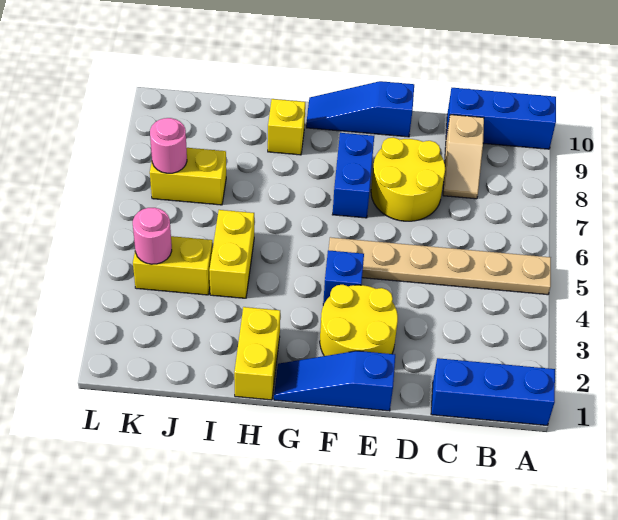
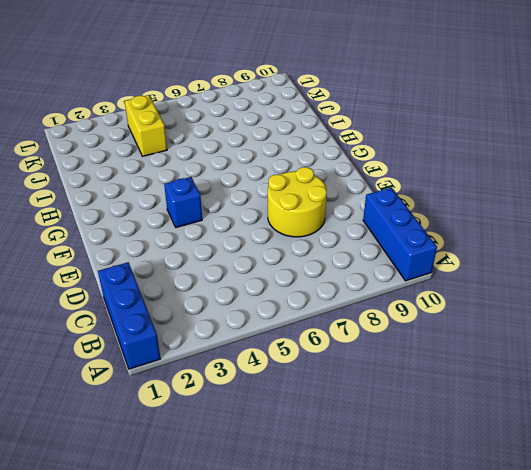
none -> tan plate A5:F5 level 1
none -> tan slope C8:C9 level 1 top 9
none -> blue slope E1:G1 level 1 top E

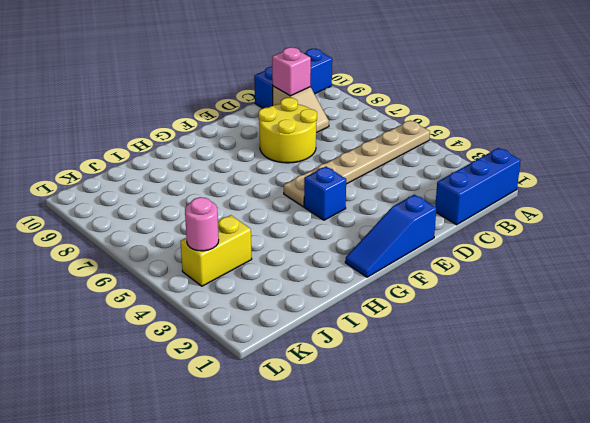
pink brick C9 level 2 -> none
none -> yellow round brick E2:F3 level 1
none -> blue slope E10:G10 level 1 top E
none -> blue brick F7:F8 level 1

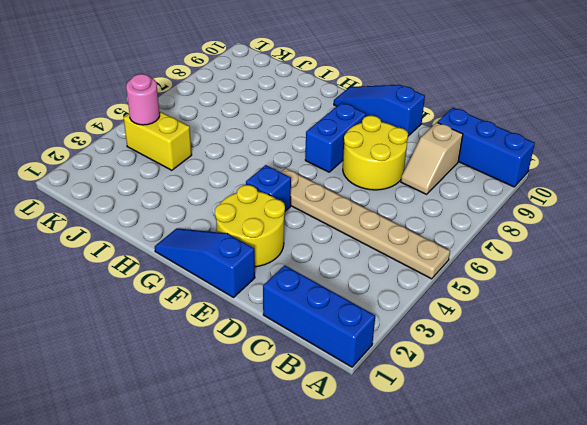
none -> yellow brick H1:H2 level 1
none -> yellow brick H9 level 1
none -> yellow brick I4:I5 level 1

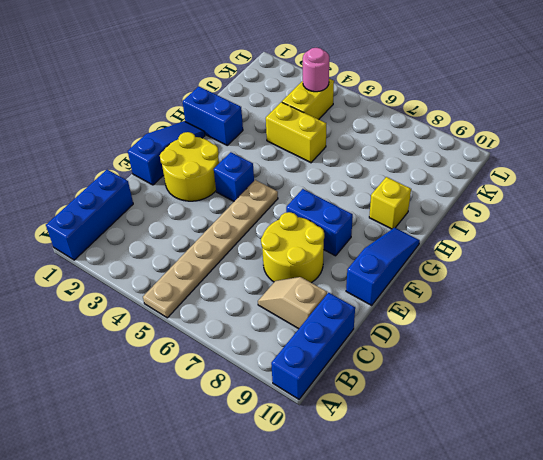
blue brick H1:H2 level 1 -> yellow brick H1:H2 level 1
none -> yellow brick J7:K7 level 1
none -> pink round brick K7 level 2

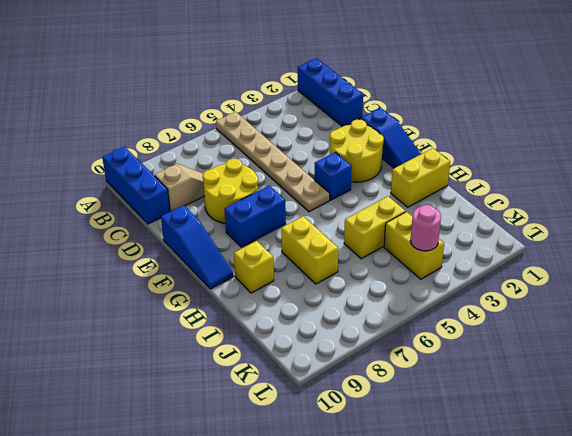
yellow brick H7:I7 level 1 -> yellow brick J7:K7 level 1
none -> pink round brick K7 level 2

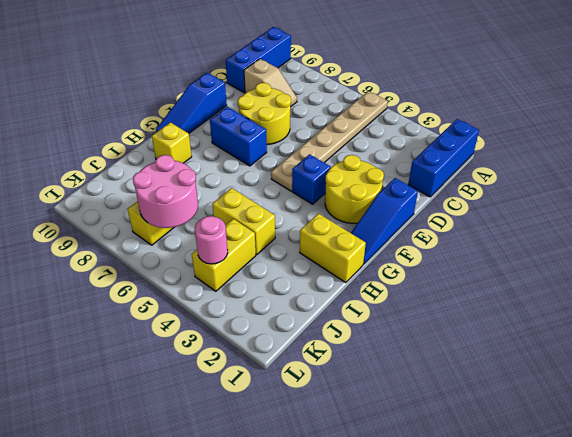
pink round brick J6:K7 level 2 -> pink round brick K7 level 2

